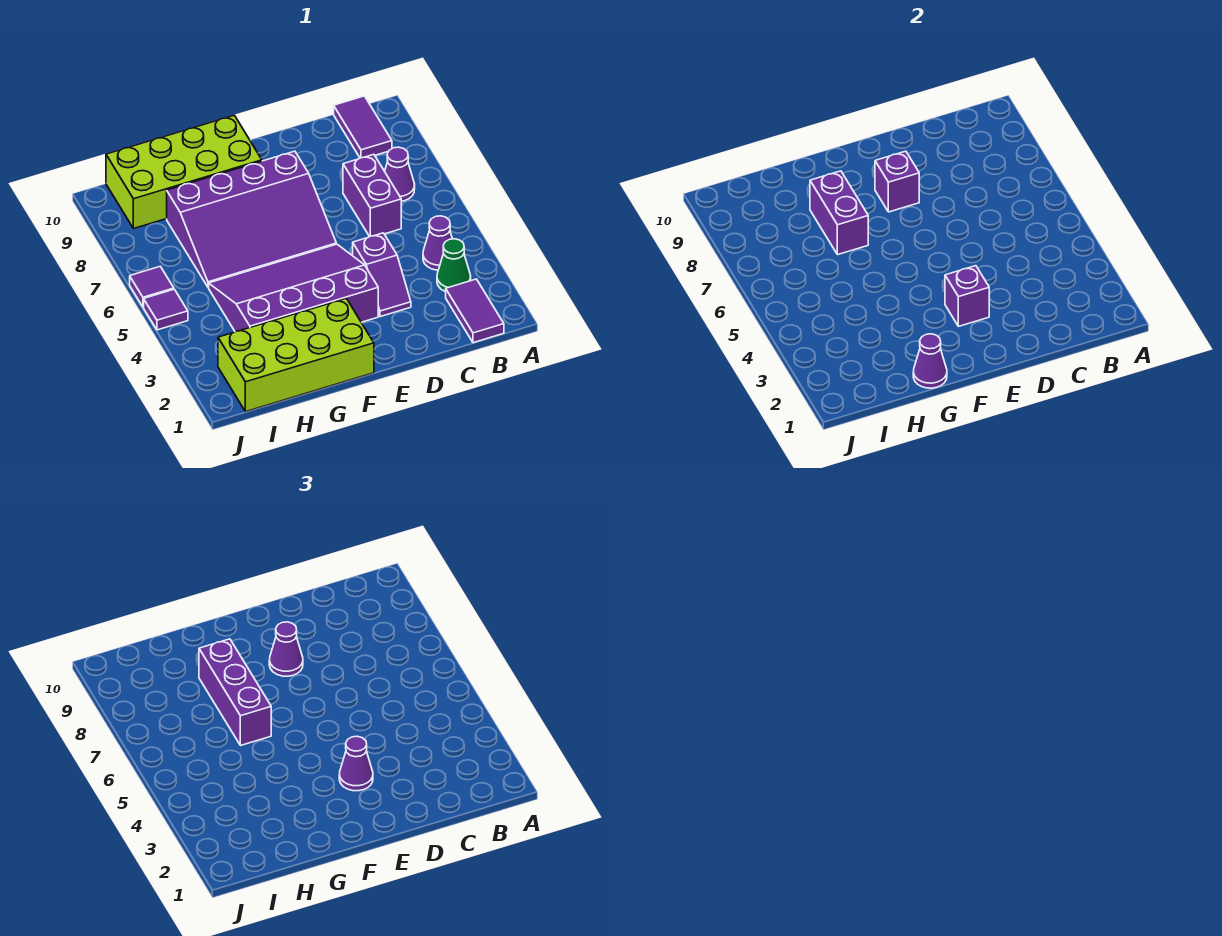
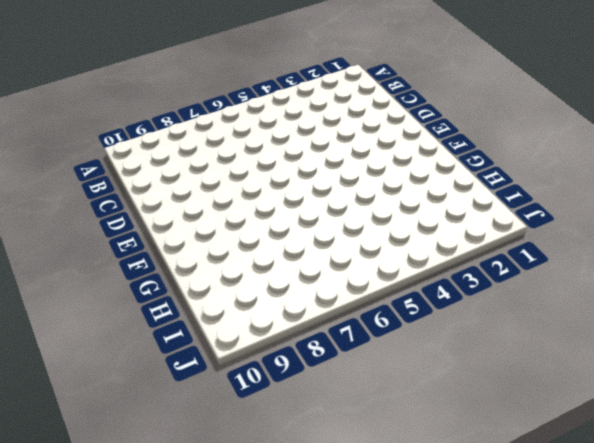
none -> purple tile B1:B2 level 1
none -> green cone B3 level 1
none -> purple cone B4 level 1

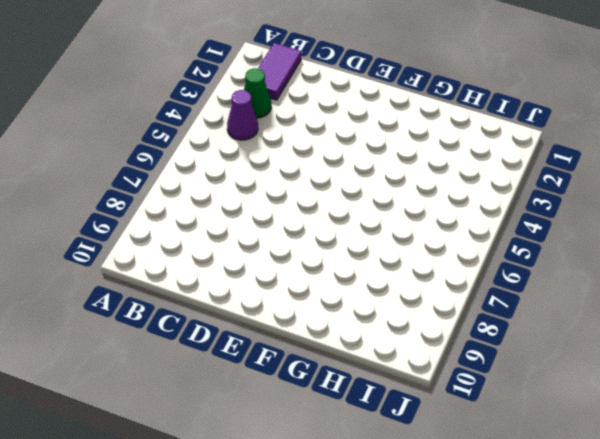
none -> purple cone B7 level 1
none -> purple tile B9:B10 level 1
none -> purple brick C6:C7 level 1

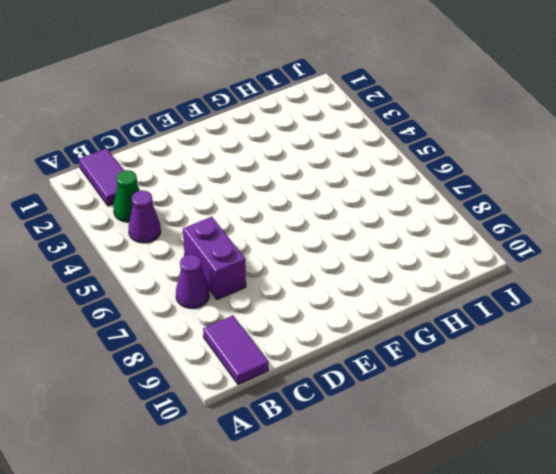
none -> purple slope D3:D4 level 1 top 4
none -> purple slope E3:H5 level 1 top 3
none -> purple slope E6:H8 level 1 top 8

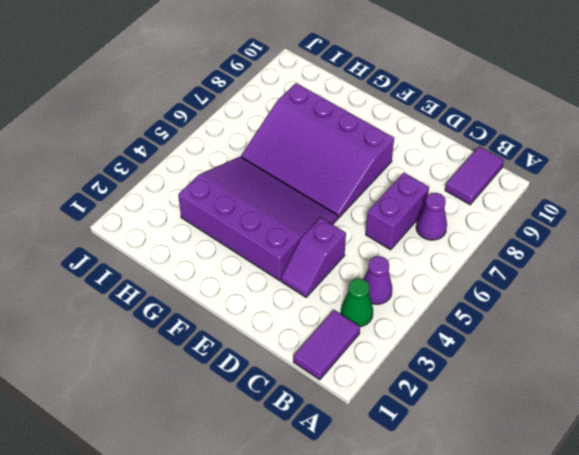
none -> lime brick F1:I2 level 1
none -> lime brick F9:I10 level 1
none -> purple tile J5 level 1

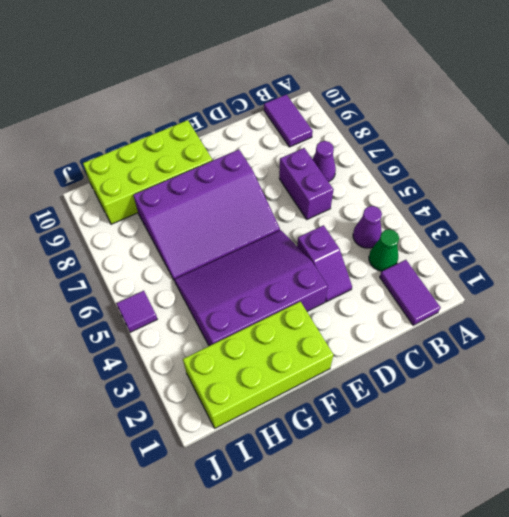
none -> purple tile J6 level 1
none -> purple brick E3 level 2
none -> purple brick E8 level 2

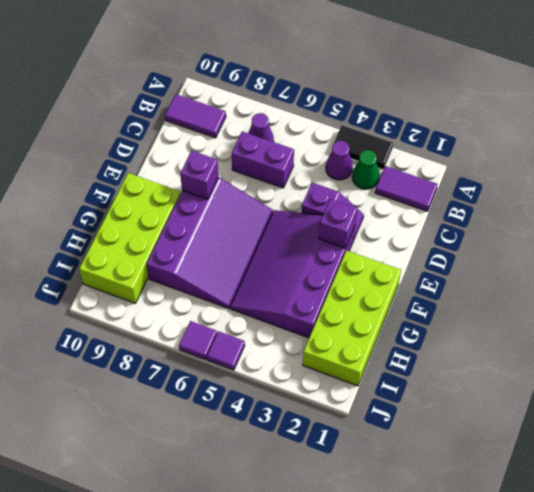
black tile A3:A4 level 1 -> none
none -> purple cone G1 level 2
none -> purple brick G7:G8 level 2
none -> purple cone E3 level 3

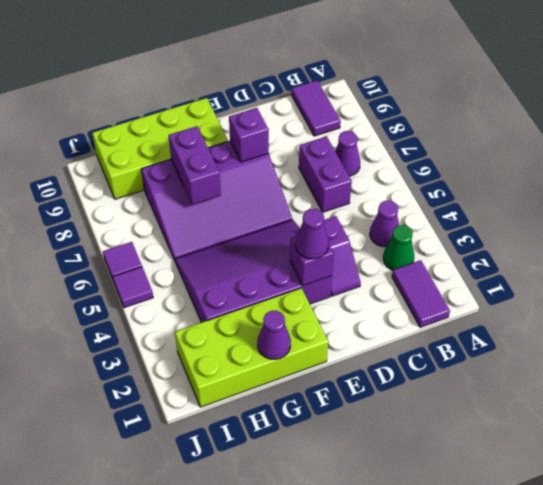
none -> purple cone E8 level 3
none -> purple brick G6:G8 level 3

